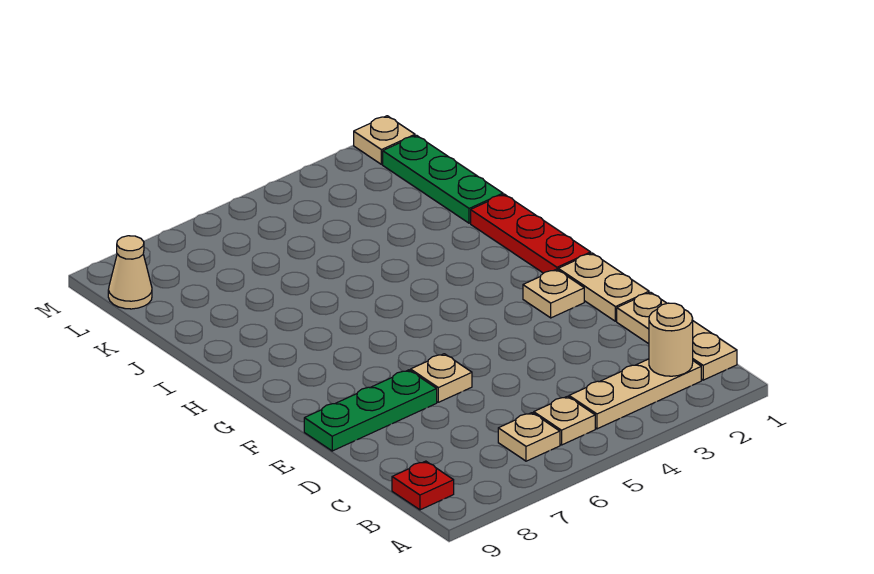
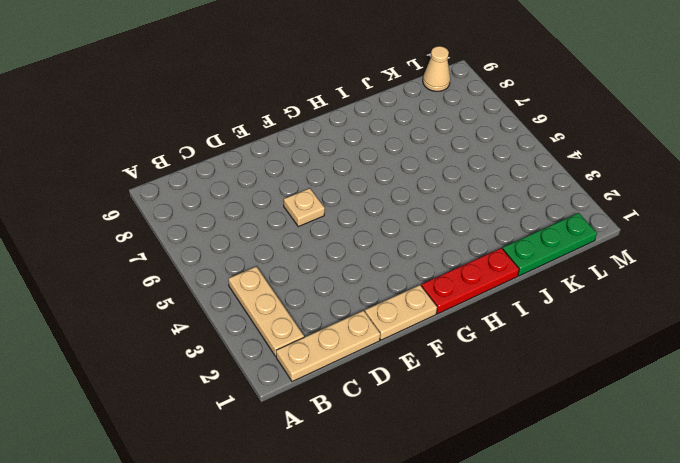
none -> tan plate B5 level 1
none -> tan plate B6 level 1
none -> red plate B9 level 1

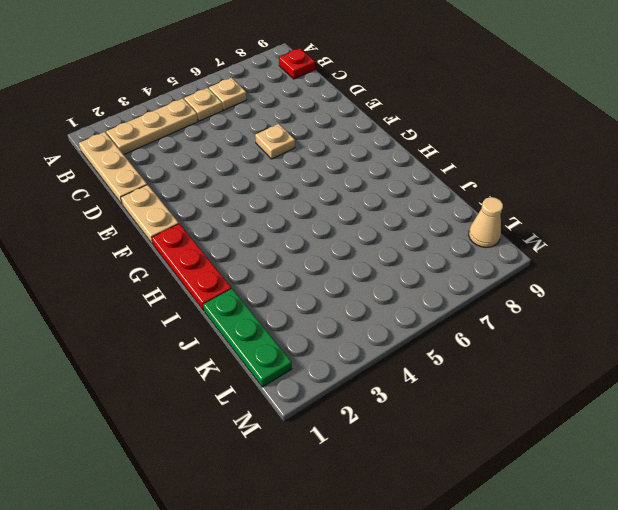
none -> green plate E7:E9 level 1
none -> tan plate F2 level 1
none -> tan plate M1 level 1

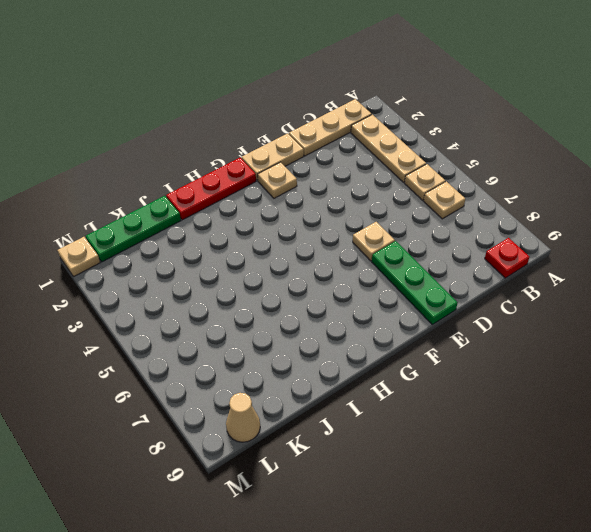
none -> tan round brick B2 level 2

